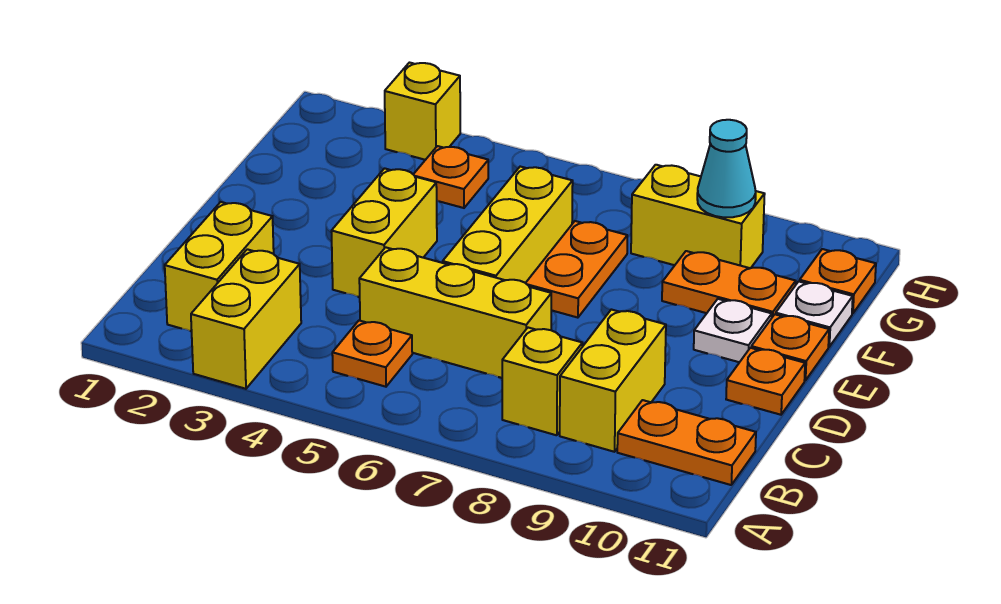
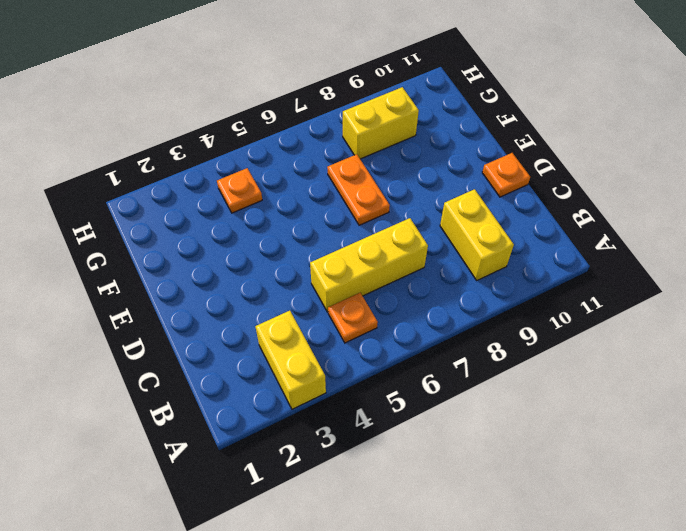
none -> yellow brick B2:C2 level 1
none -> yellow brick B8 level 1
none -> orange plate B10:B11 level 1

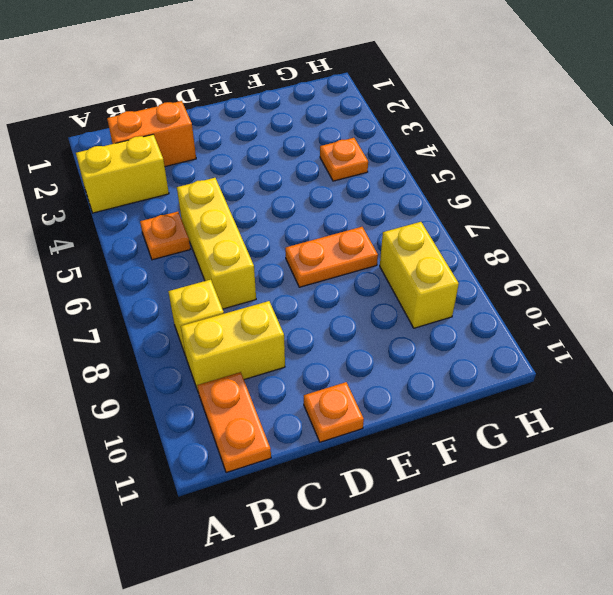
orange brick B2:C2 level 1 -> yellow brick B2:C2 level 1
none -> yellow brick D4:E4 level 1
none -> yellow brick D6:F6 level 1
none -> white plate E10 level 1

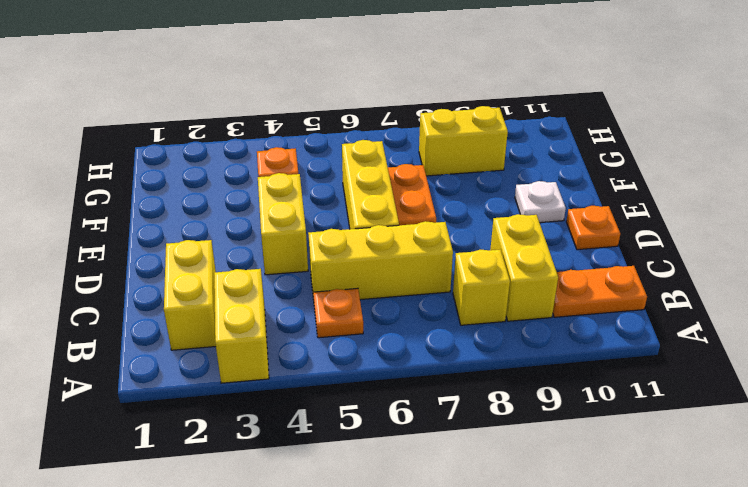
none -> orange plate E11 level 1
none -> orange plate F9:F10 level 1
none -> white plate F11 level 1

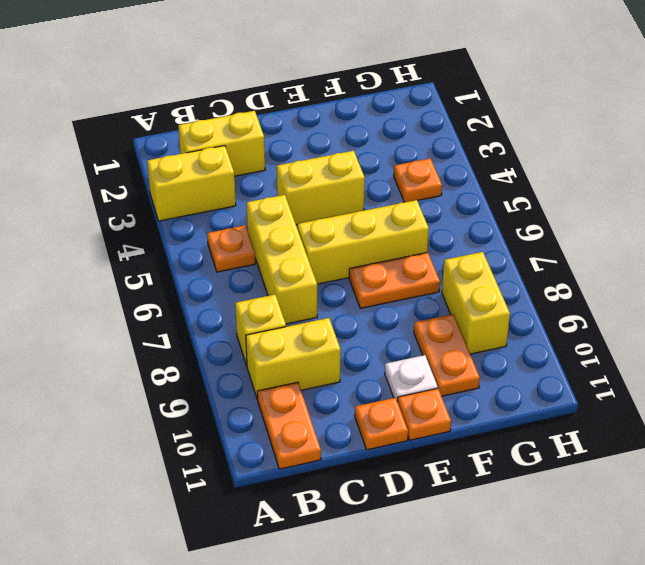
none -> white plate F11 level 1
none -> orange plate G11 level 1
none -> yellow brick H3 level 1

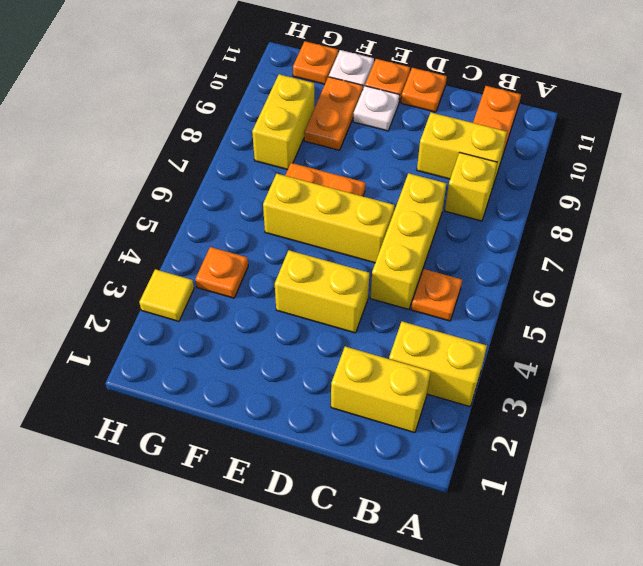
yellow tile H3 level 1 -> yellow brick H3 level 1
none -> cyan cone G9 level 2

